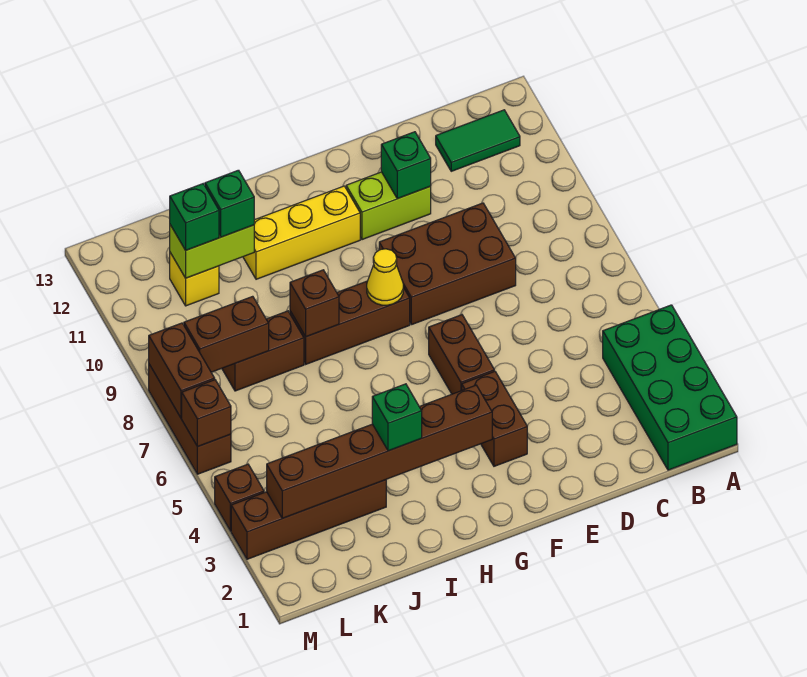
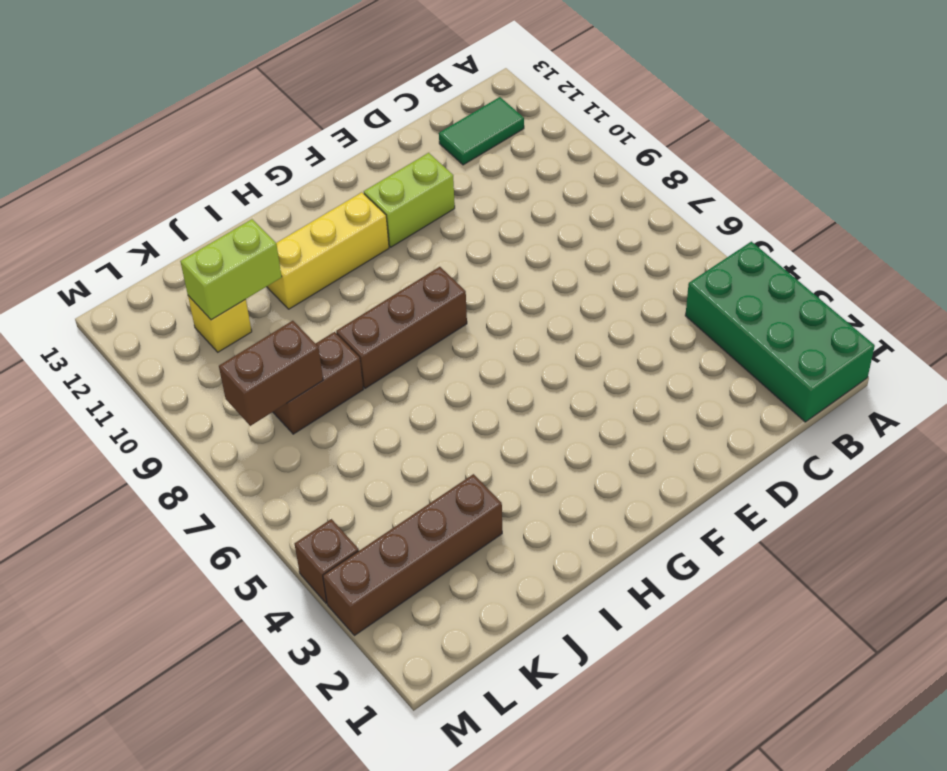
none -> brown brick D8:F9 level 1
none -> brown brick F3:F4 level 1
none -> brown brick F5:F6 level 1

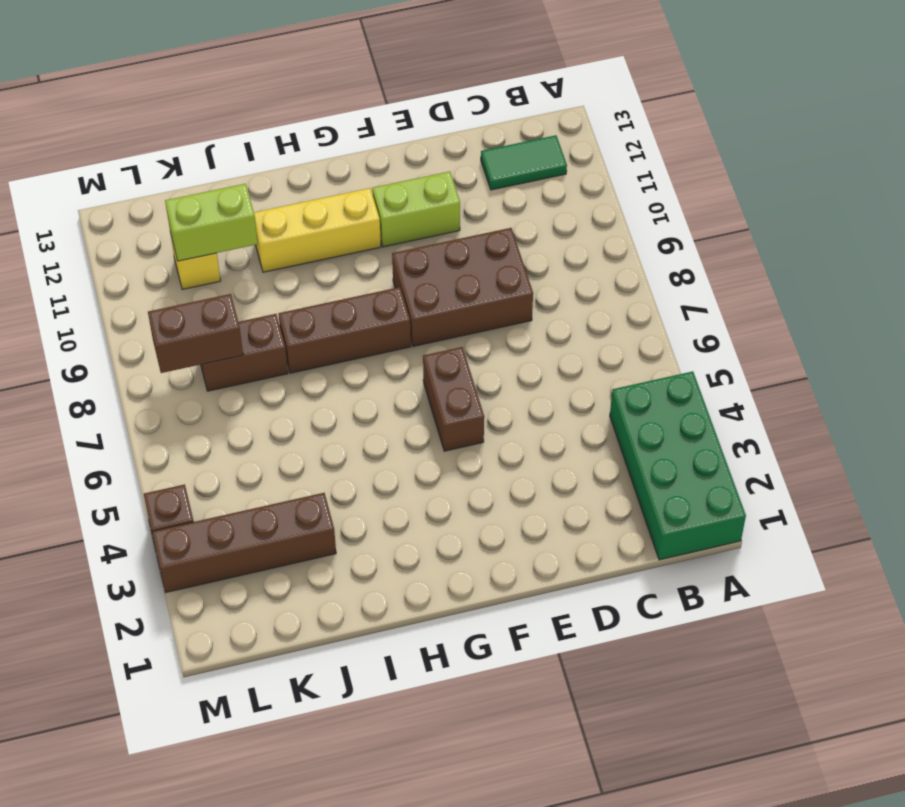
none -> brown brick F3:F4 level 1
none -> brown brick M6:M8 level 1
none -> green brick E11 level 2

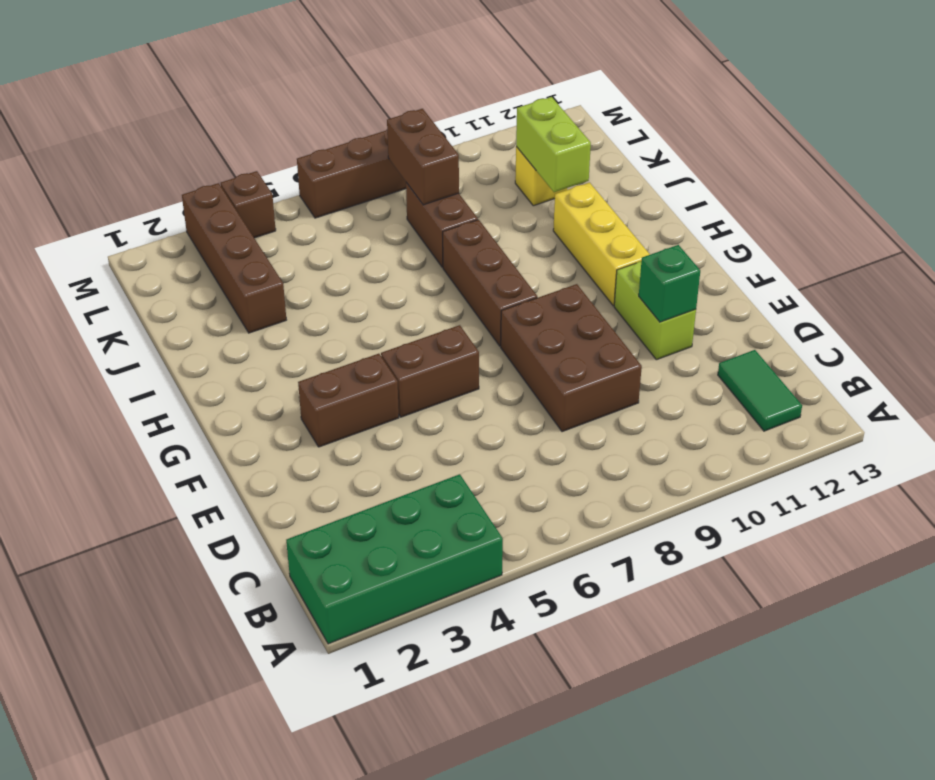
none -> brown brick G3:L3 level 2
none -> yellow cone G8 level 2
none -> brown brick I8 level 2

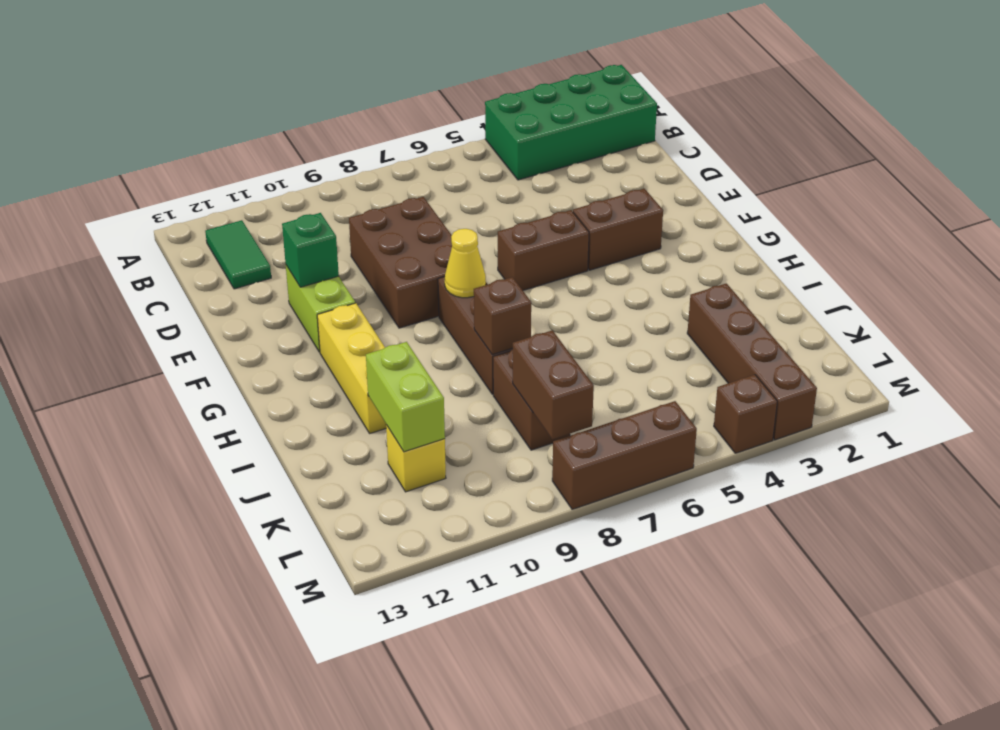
none -> brown brick G3:L3 level 2
none -> brown brick M6 level 2
none -> brown brick M7:M8 level 2

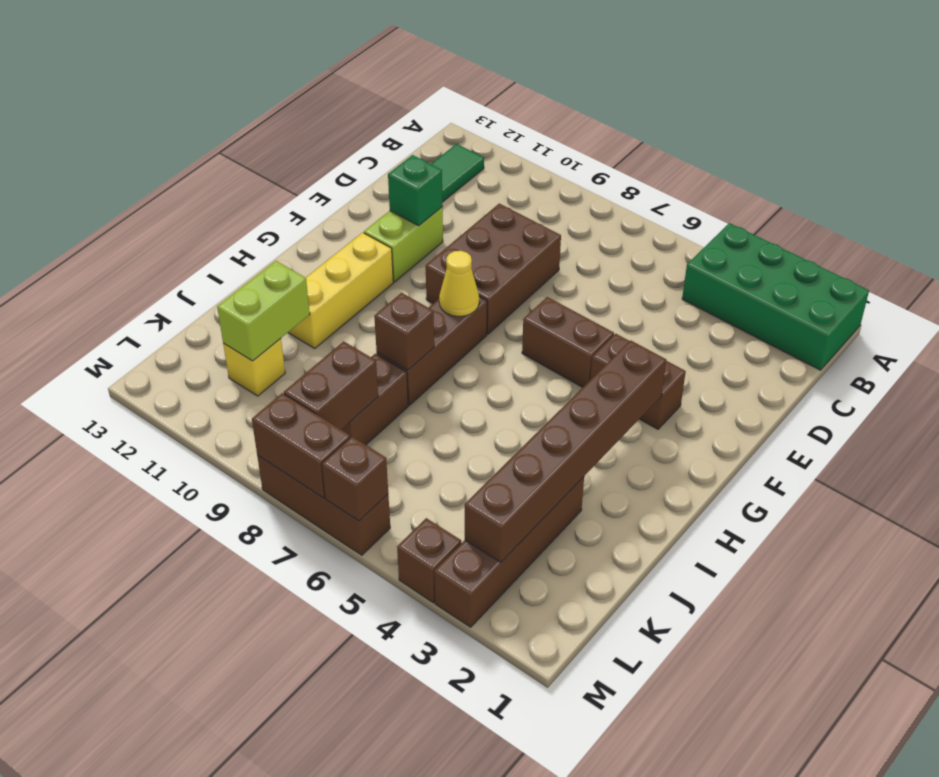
none -> green brick I3 level 3
none -> green brick J11 level 3
none -> green brick K11 level 3

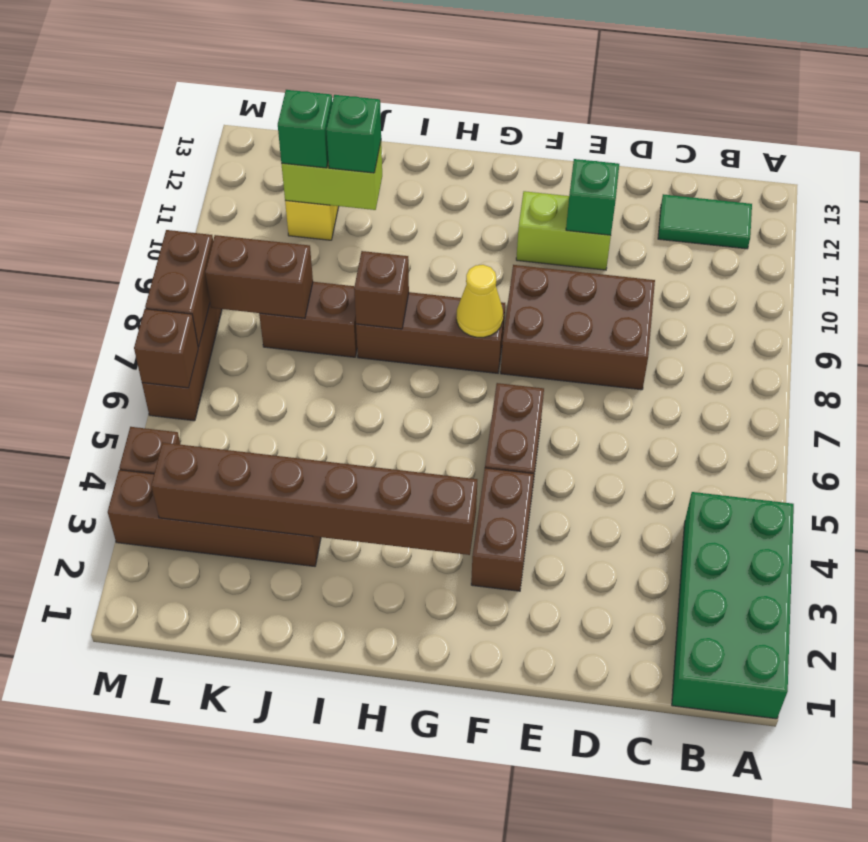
none -> yellow brick G11:I11 level 1
none -> green brick I3 level 3

